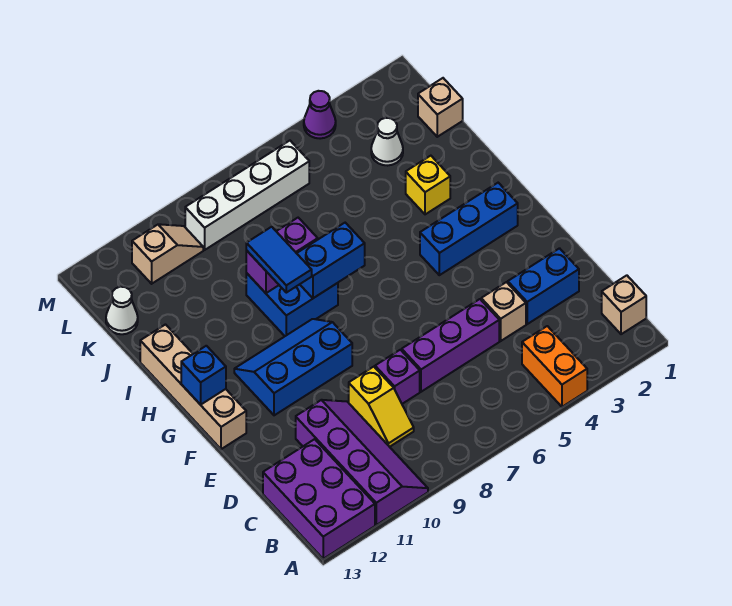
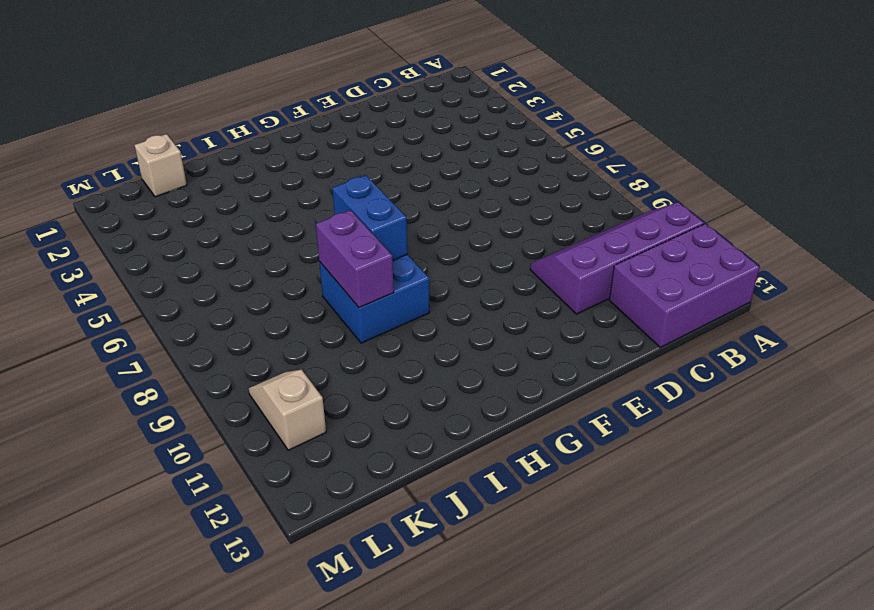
none -> orange brick A4:B4 level 1
none -> tan brick B1 level 1
none -> yellow slope C9:D9 level 1 top D

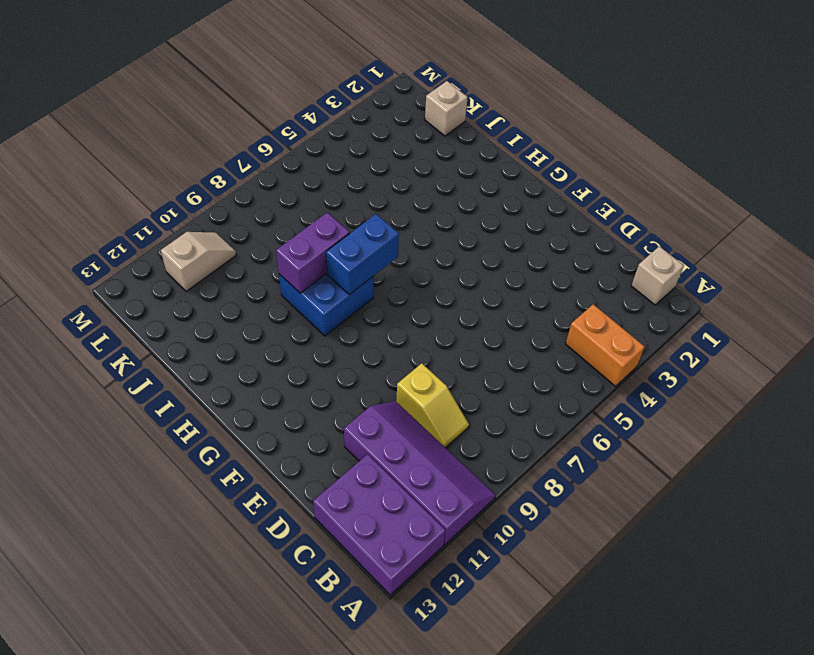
none -> blue brick D2:D3 level 1
none -> tan brick D4 level 1
none -> purple brick D5:D7 level 1

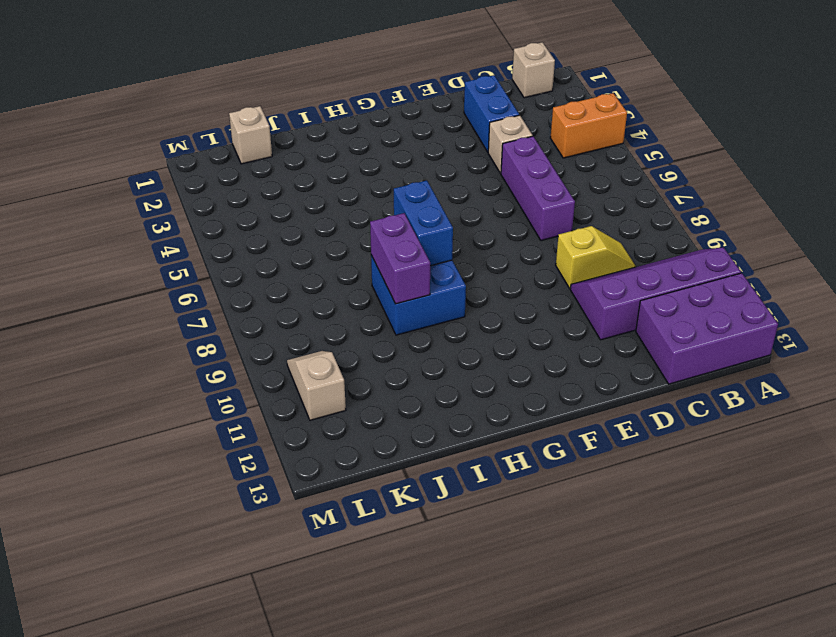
none -> purple brick D8 level 1
none -> blue slope F9:G11 level 1 top F
none -> tan brick F13:I13 level 1

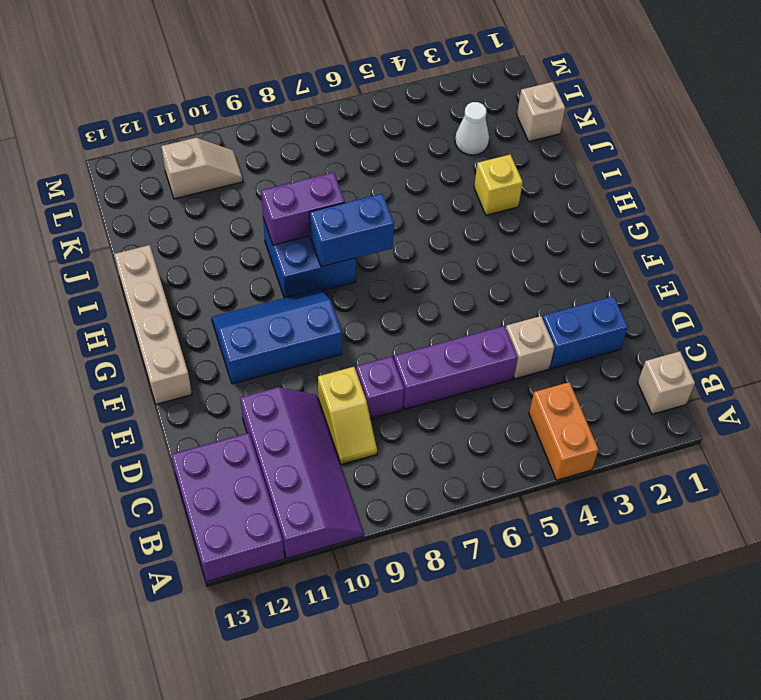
none -> blue brick G2:G4 level 1
none -> white cone K13 level 1
none -> white brick L6:L9 level 1

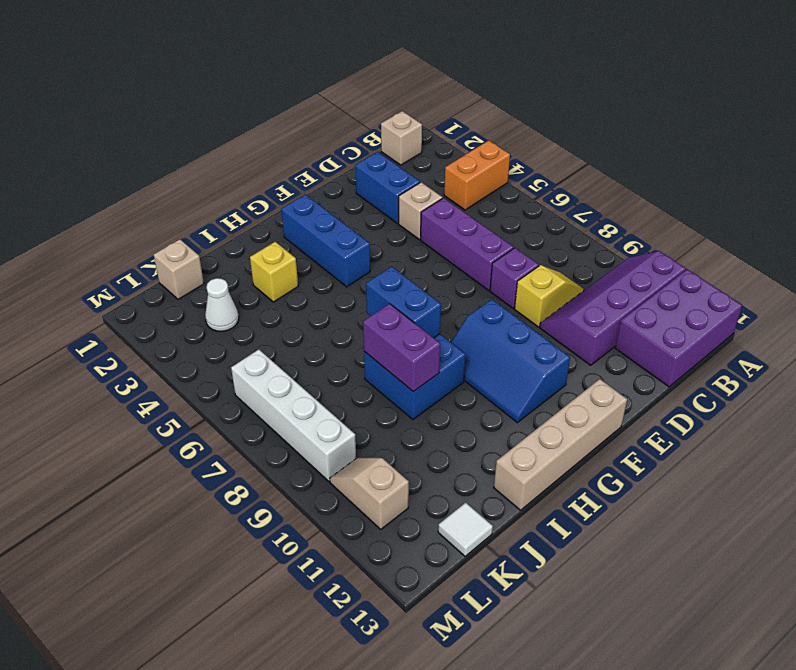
white tile K13 level 1 -> white cone K13 level 1
none -> purple cone M4 level 1
none -> blue brick G13 level 2
none -> blue tile H9:I9 level 3

